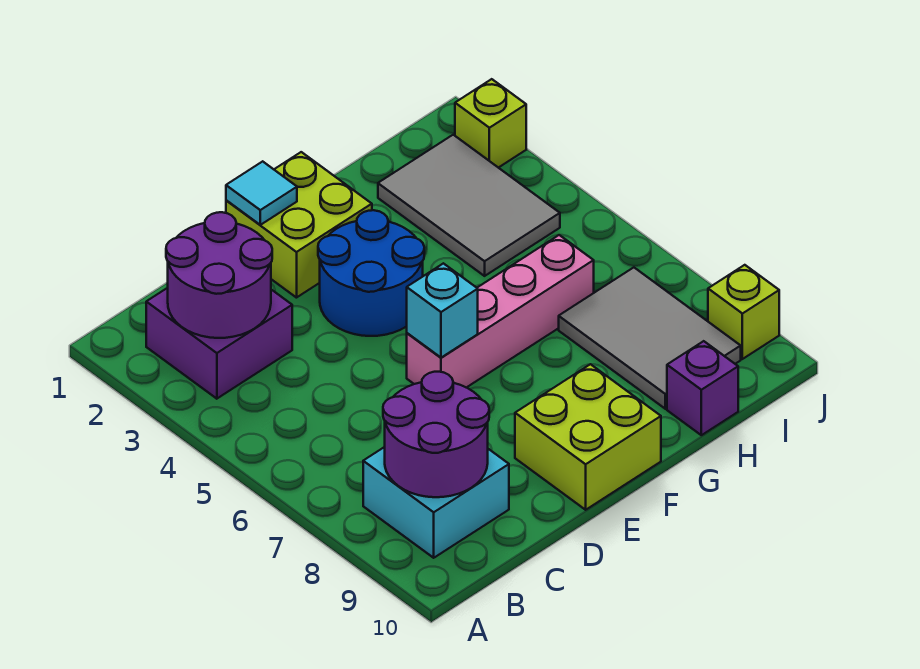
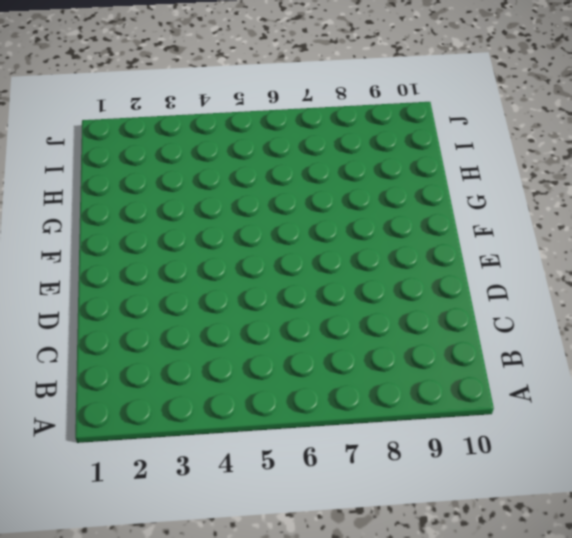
none -> purple brick B2:C3 level 1
none -> cyan brick B8:C9 level 1
none -> lime brick E1:F2 level 1

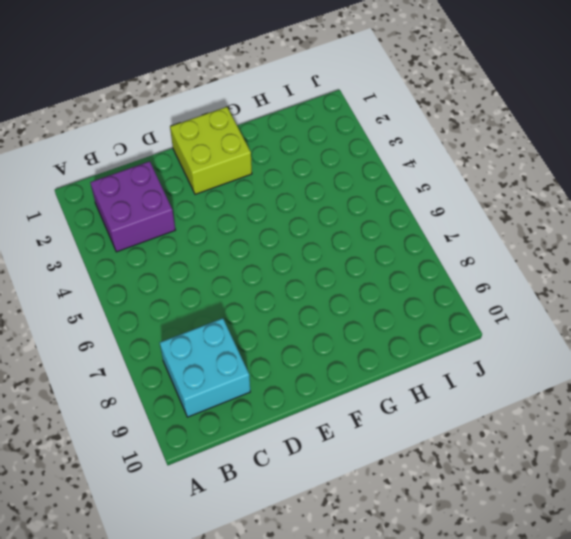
none -> blue round brick E3:F4 level 1
none -> pink brick E6:H6 level 1
none -> lime brick E9:F10 level 1

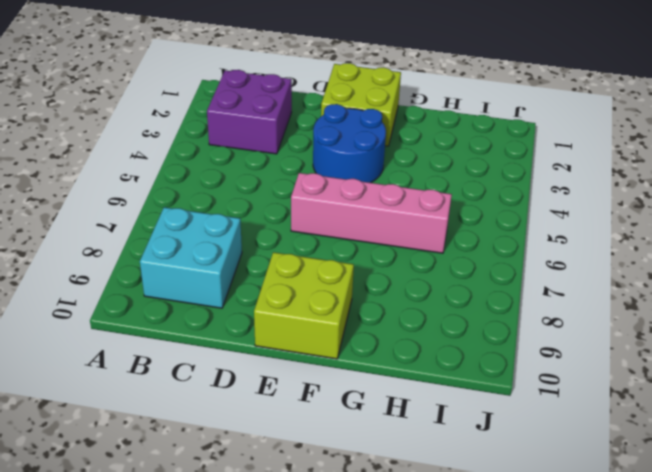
none -> grey tile H2:I4 level 1
none -> grey tile H7:I9 level 1
none -> purple brick H10 level 1

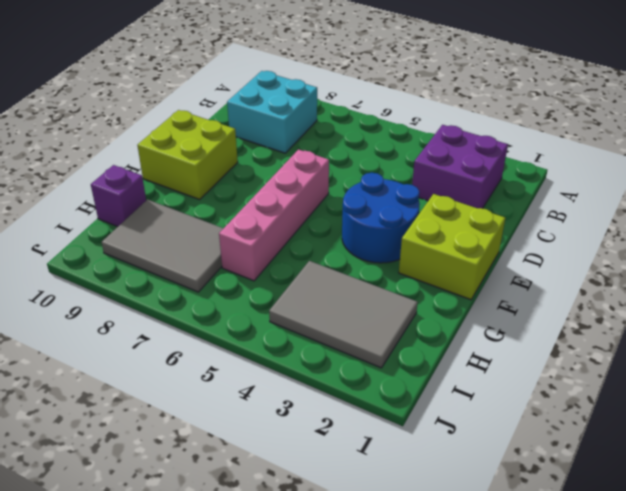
none -> lime brick J2 level 1
none -> lime brick J9 level 1
none -> purple round brick B2:C3 level 2

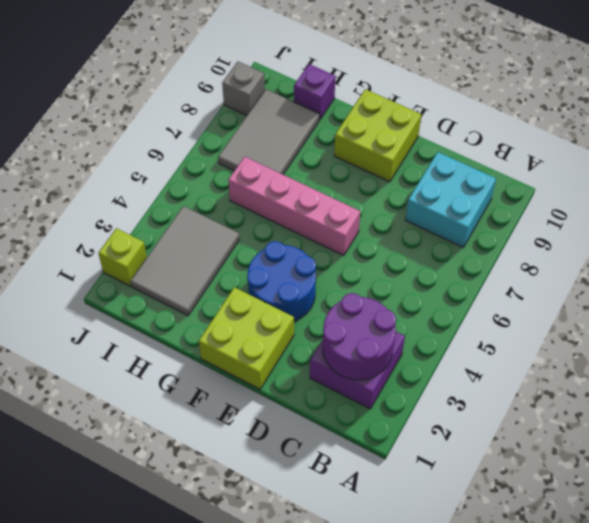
grey brick J9 level 1 -> lime brick J9 level 1
none -> purple round brick B8:C9 level 2
none -> cyan tile E1 level 2
none -> cyan brick E6 level 2

